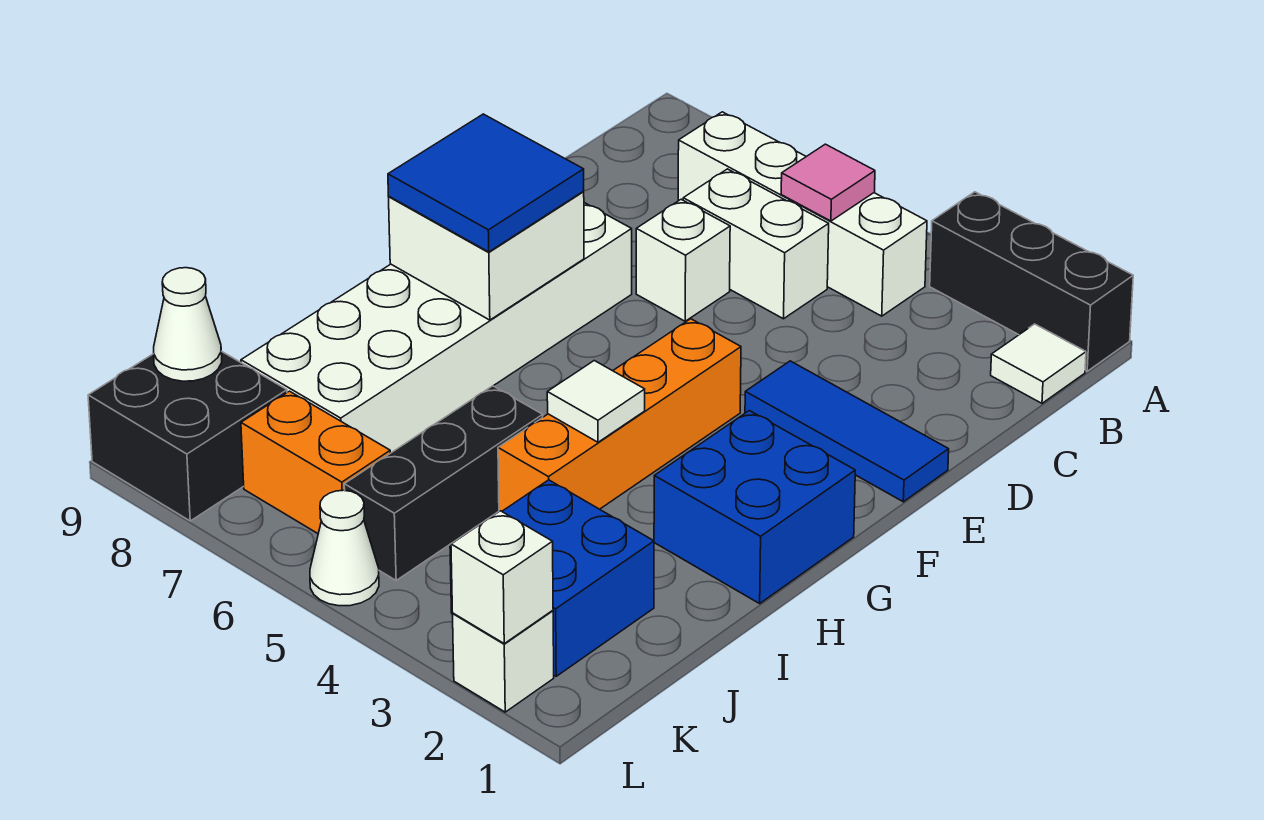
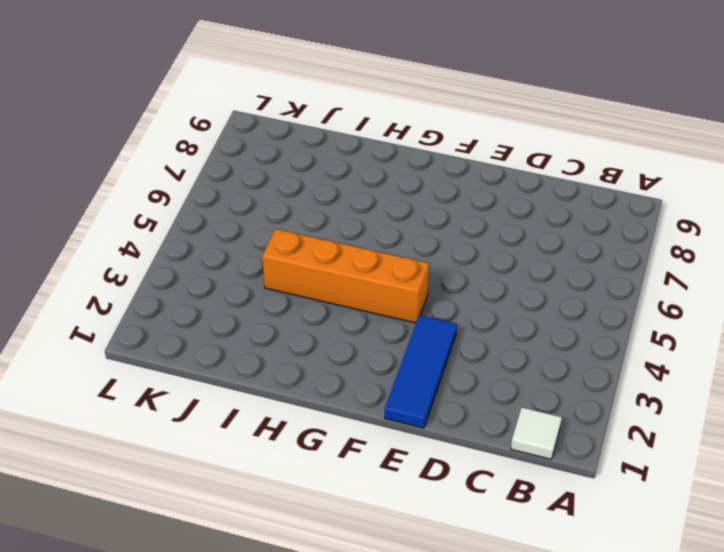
none -> black brick A1:A3 level 1
none -> white brick B4:B7 level 1
none -> white brick C5:C6 level 1

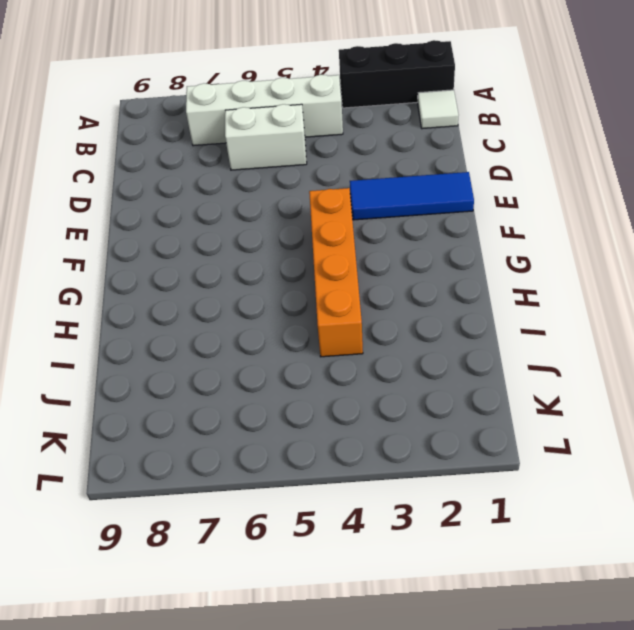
none -> white brick D6 level 1
none -> white brick E7:J8 level 1
none -> blue brick G1:H2 level 1

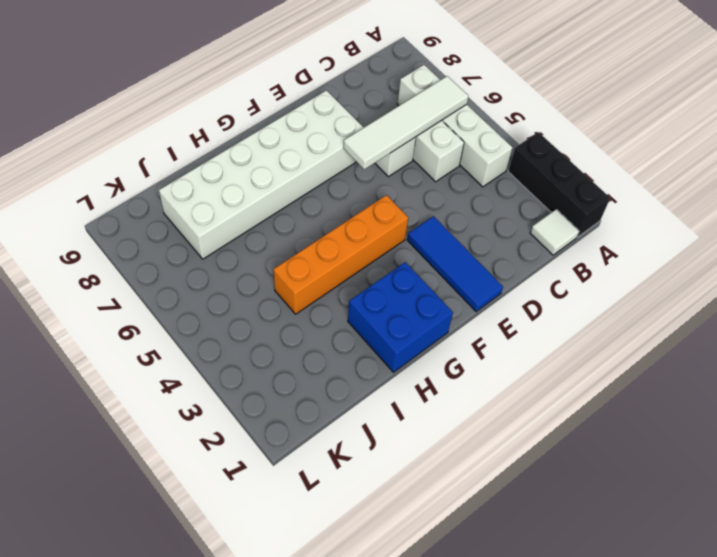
white tile B6:E6 level 2 -> none
none -> black brick I5:K5 level 1
none -> blue brick J2:K3 level 1
none -> orange brick K6:K7 level 1

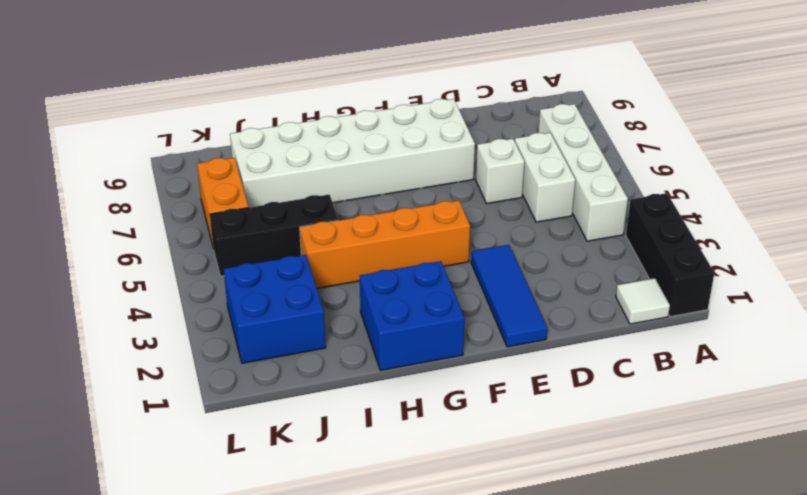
none -> black brick K8:L9 level 1
none -> white brick L2 level 1
none -> white cone L5 level 1

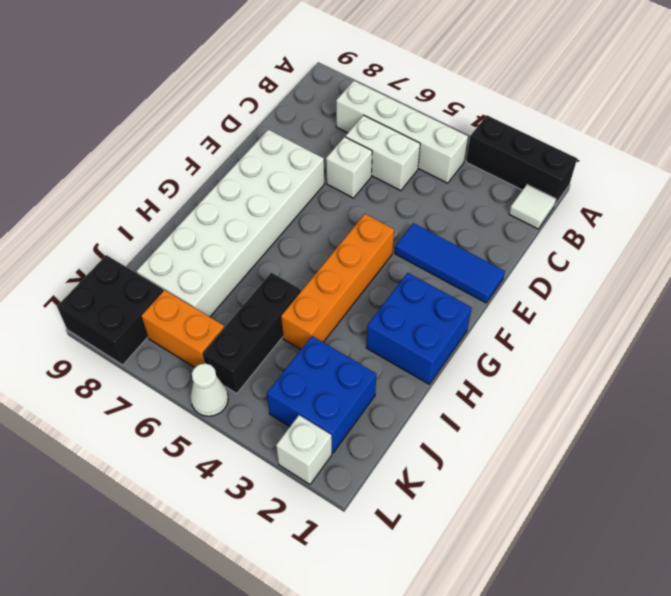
none -> pink tile B5 level 2
none -> white brick F7:G8 level 2
none -> white tile H4 level 2

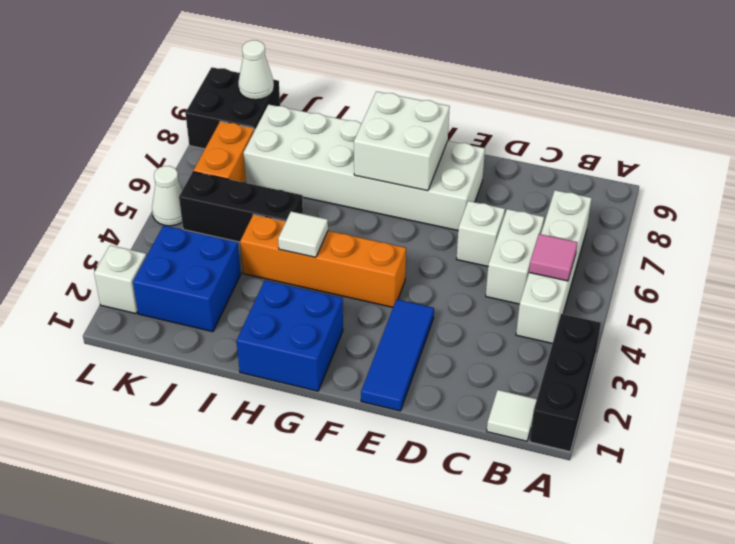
none -> white brick L2 level 2
none -> blue tile F7:G8 level 3

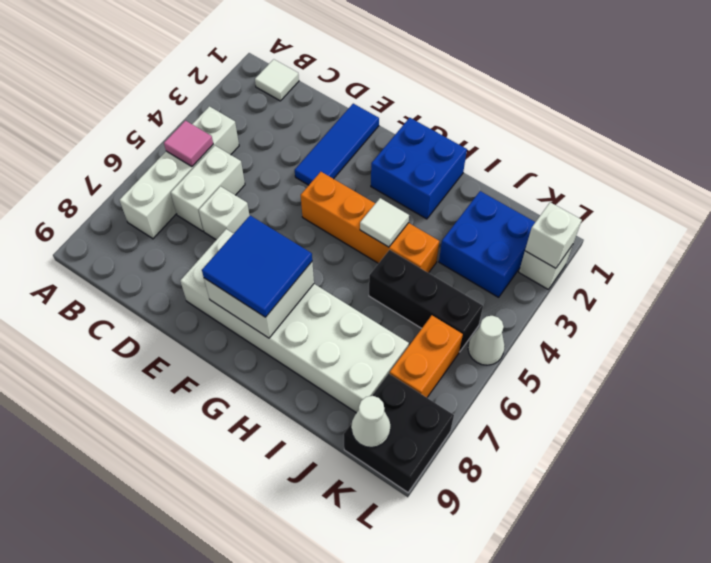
none -> black brick A1:A3 level 1

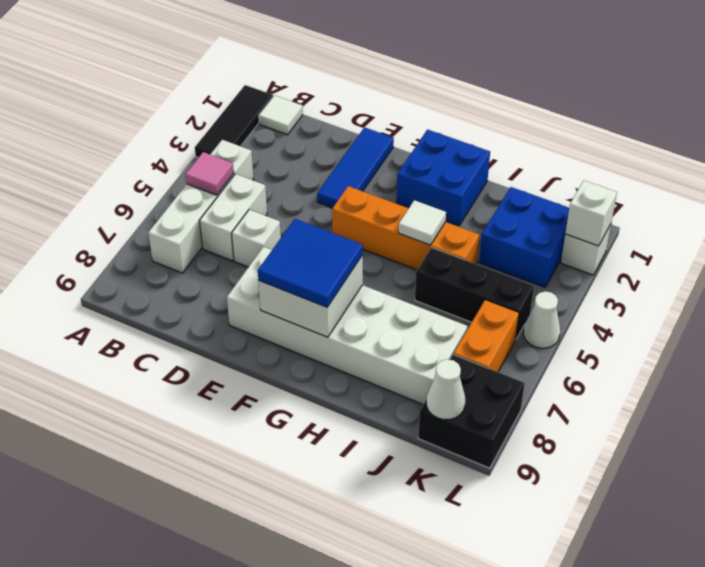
black tile A1:A3 level 1 -> black brick A1:A3 level 1

